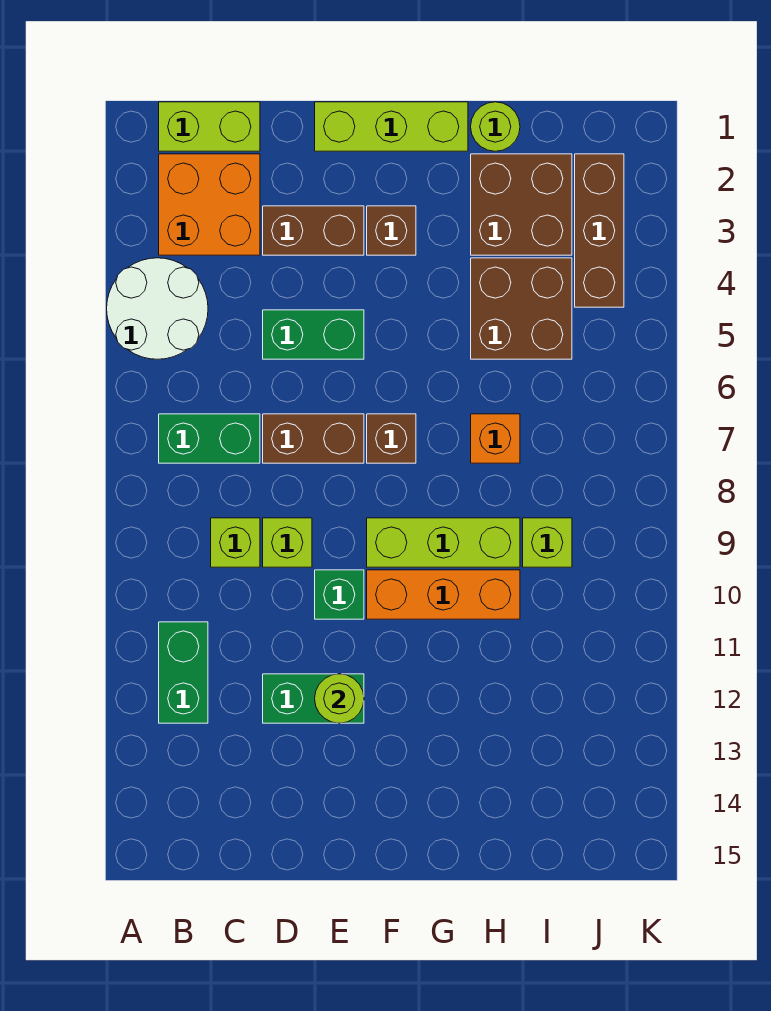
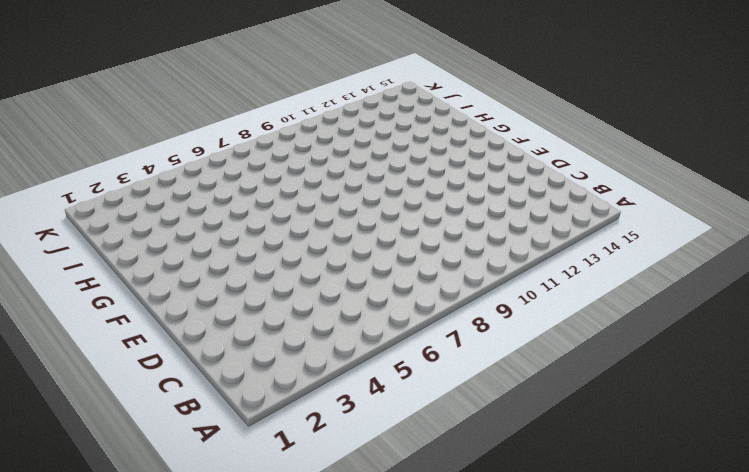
none -> white round brick A4:B5 level 1
none -> lime brick B1:C1 level 1
none -> orange brick B2:C3 level 1

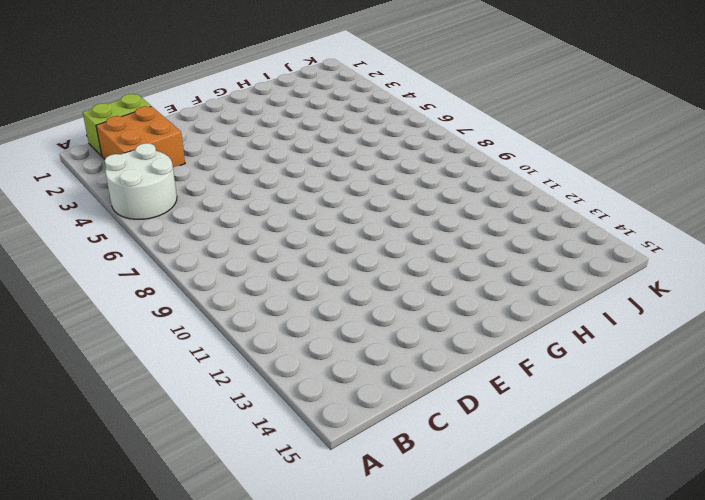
none -> green brick B7:C7 level 1
none -> green brick B11:B12 level 1
none -> lime brick C9 level 1

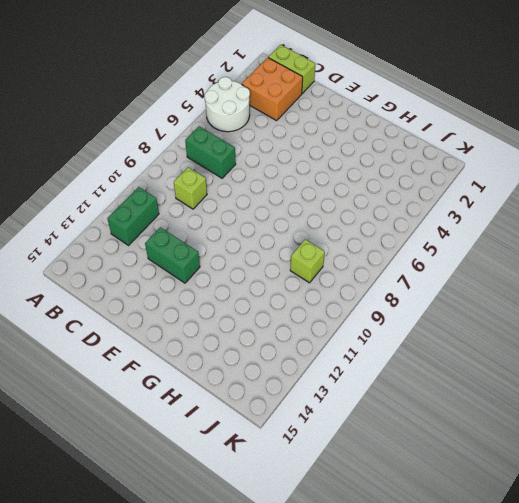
none -> brown brick D3:E3 level 1
none -> green brick D5:E5 level 1
none -> brown brick D7:E7 level 1

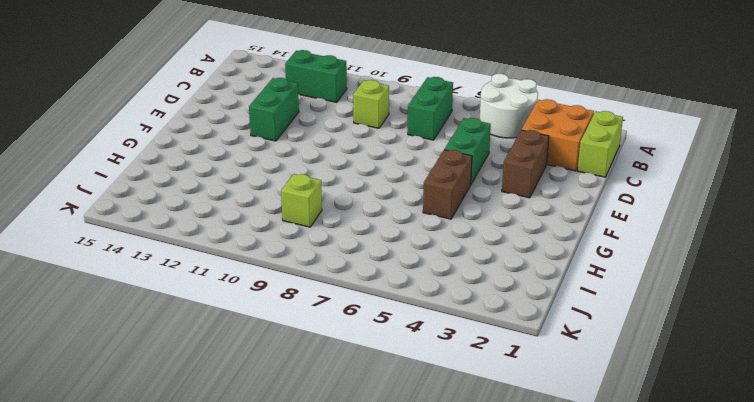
brown brick F5:G5 level 1 -> brown brick D7:E7 level 1
none -> lime brick D9 level 1
none -> lime brick E1:G1 level 1
none -> green brick E10 level 1

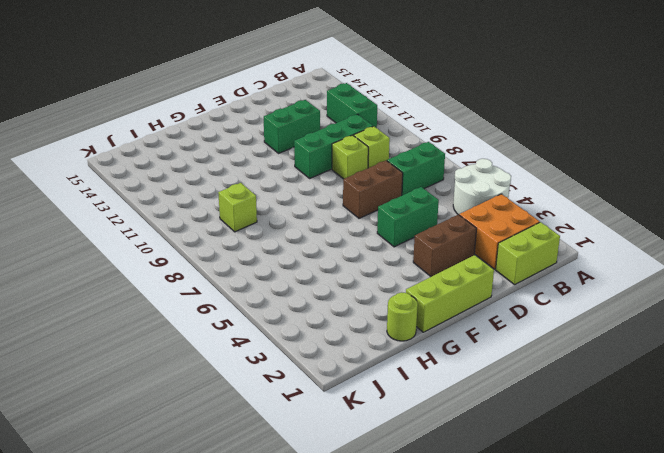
green brick C10:E10 level 1 -> green brick E10 level 1
none -> brown brick F3 level 1
none -> brown brick F7 level 1
none -> lime brick F9:H9 level 1

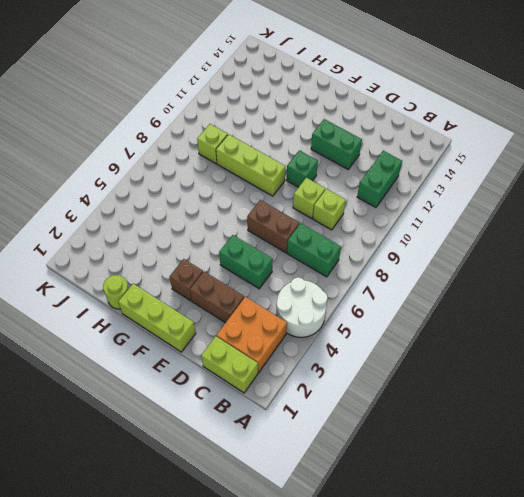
none -> brown brick F7 level 1
none -> orange brick F10:H10 level 1
none -> brown brick H2:I3 level 1

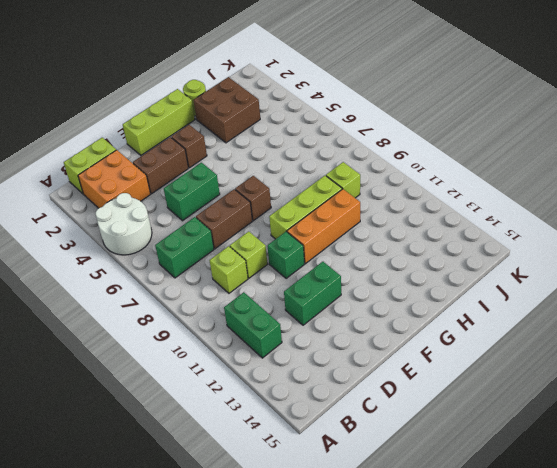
none -> brown brick H4:I5 level 1
none -> orange brick H7 level 1
none -> brown brick J2:J4 level 1

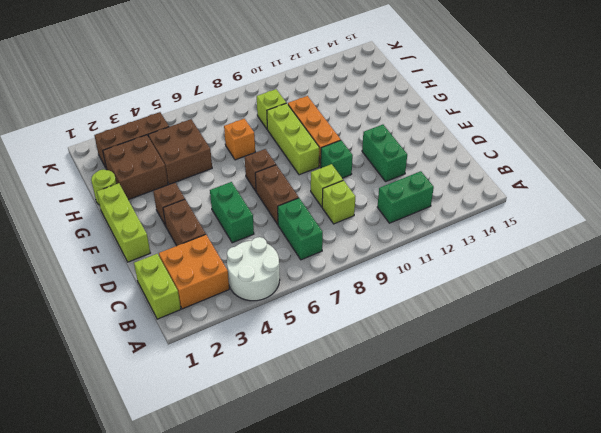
none -> lime round brick E12 level 2

